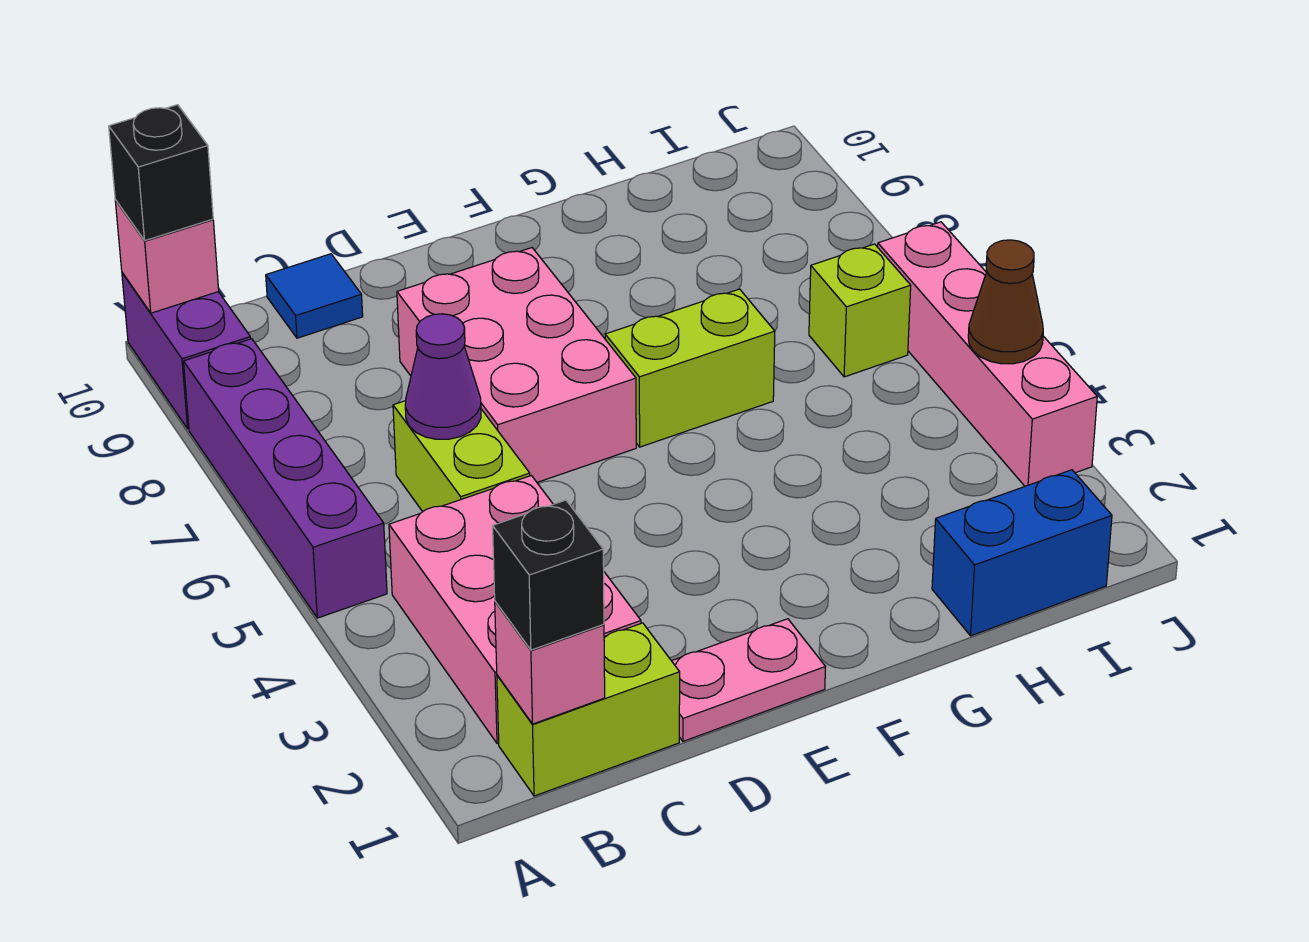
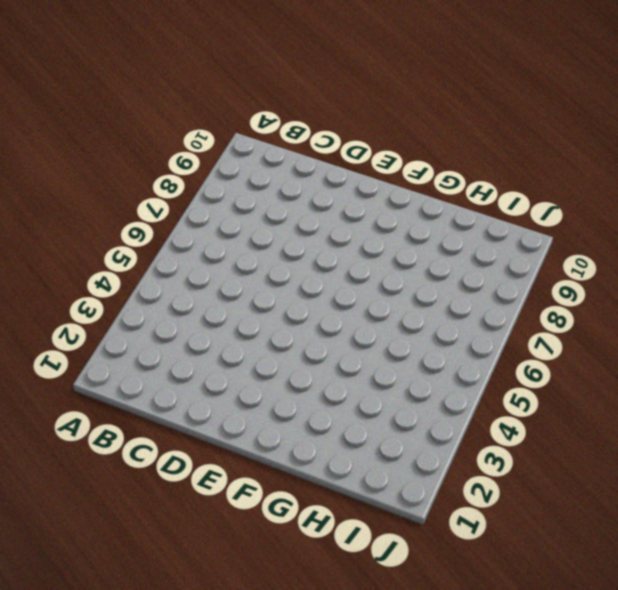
none -> purple brick A5:A8 level 1
none -> purple brick A9:A10 level 1
none -> lime brick B1:C1 level 1

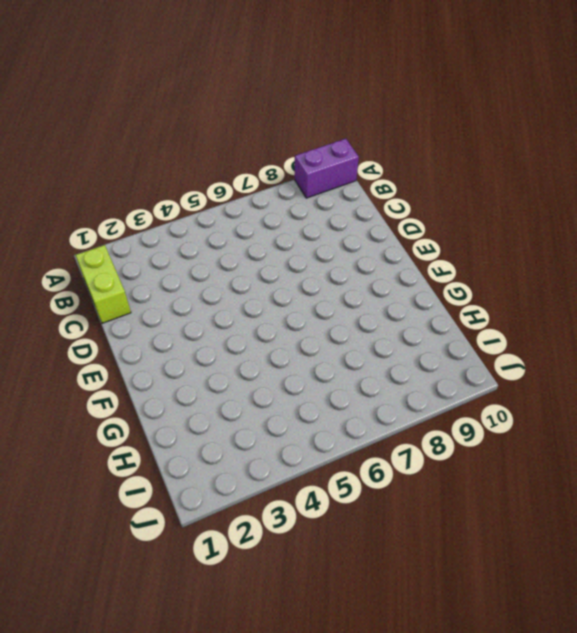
none -> purple brick A5:A8 level 1
none -> pink brick B2:C4 level 1
none -> lime brick C5:C6 level 1

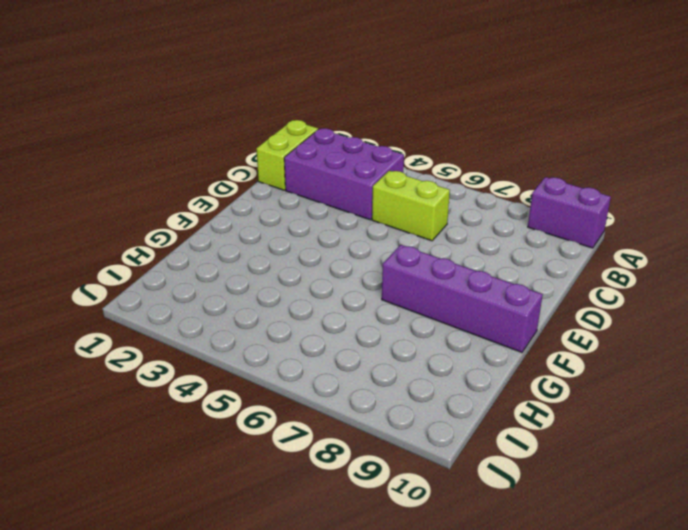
purple brick B2:C4 level 1 -> pink brick B2:C4 level 1
purple brick F7:F10 level 1 -> purple brick A5:A8 level 1
none -> blue tile C10 level 1
none -> pink plate D1:E1 level 1
none -> pink brick D6:E8 level 1

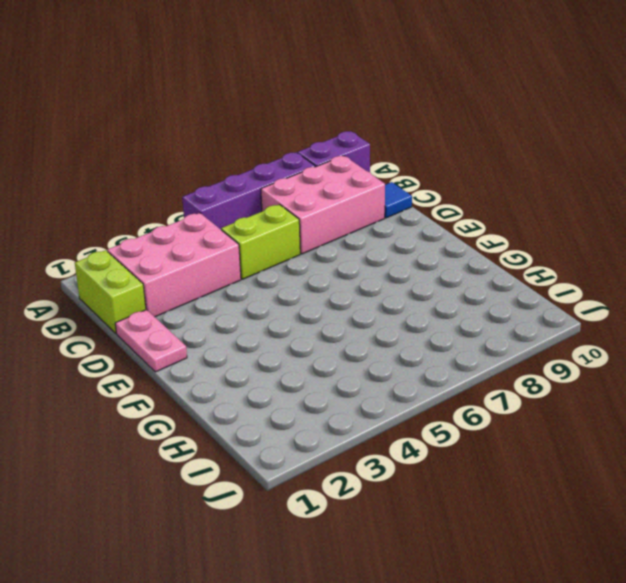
pink brick B7:C9 level 1 -> pink brick D6:E8 level 1
none -> lime brick F6:G6 level 1
none -> blue brick H1:I1 level 1
none -> lime brick I6 level 1

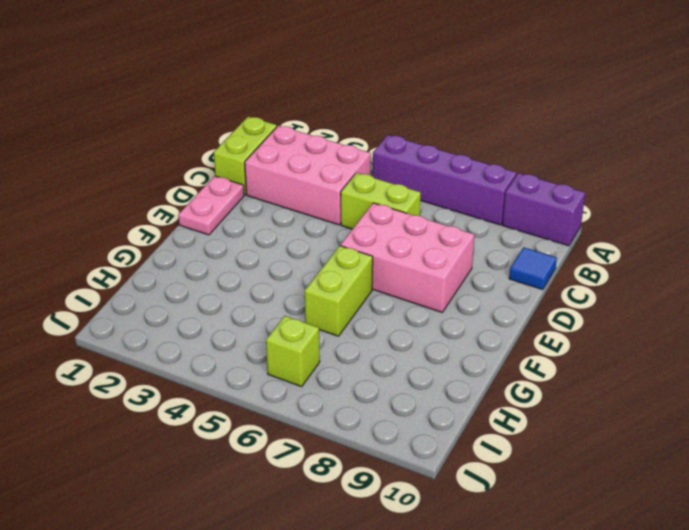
none -> blue brick H1:I1 level 1
none -> pink brick J3:J6 level 1
none -> pink brick A10 level 2

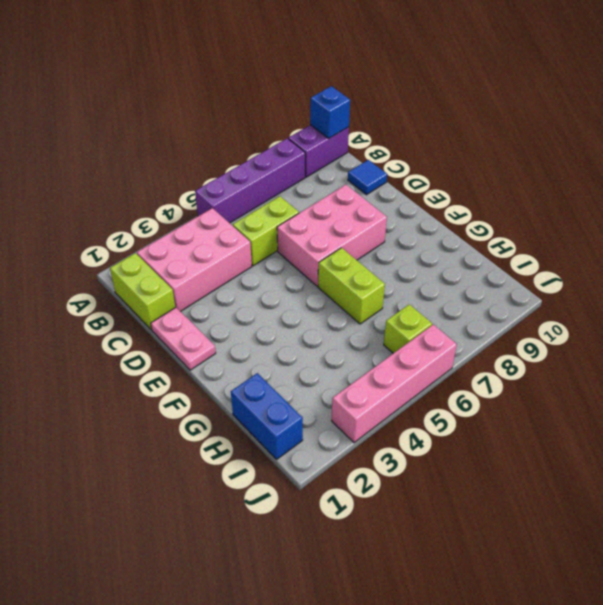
blue brick A10 level 2 -> pink brick A10 level 2
none -> pink brick B1 level 2
none -> purple cone C6 level 2
none -> brown cone J4 level 2

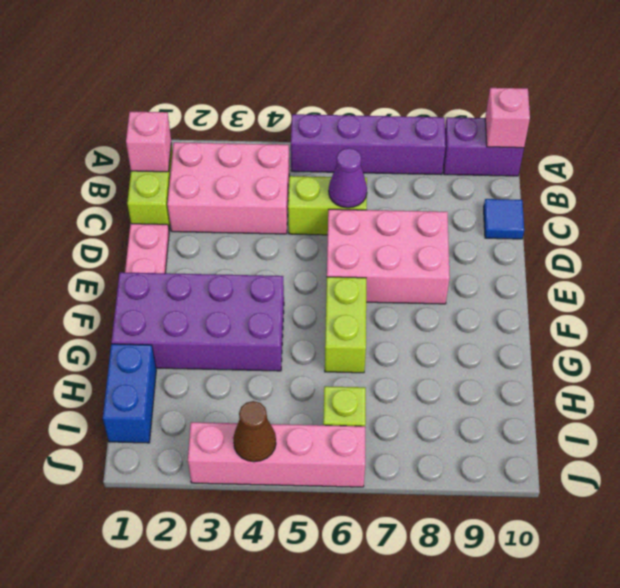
purple brick F1:G4 level 1 -> none
none -> black brick A10 level 3
none -> black brick B1 level 3

